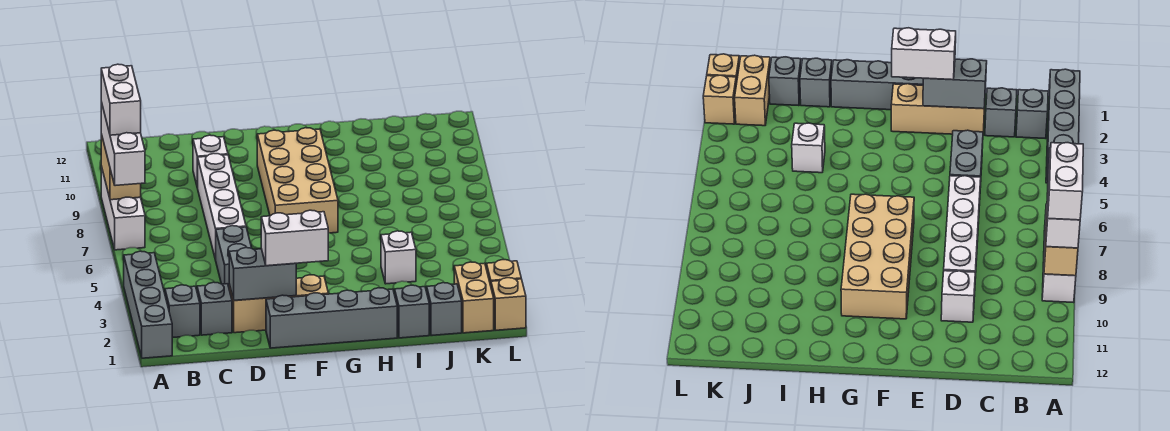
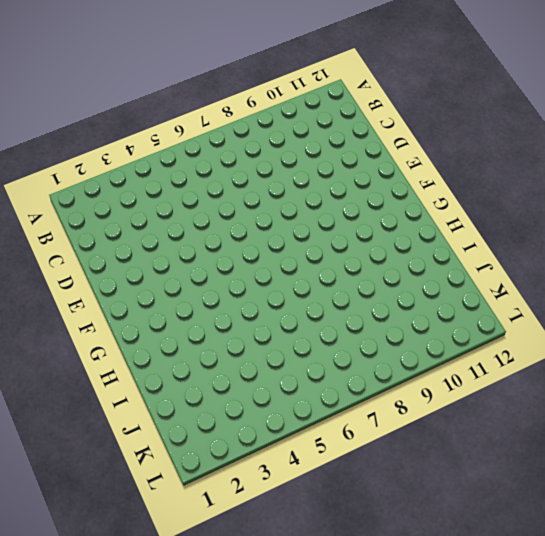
none -> grey brick A1:A4 level 1
none -> white brick A7:A9 level 1
none -> grey brick B2 level 1

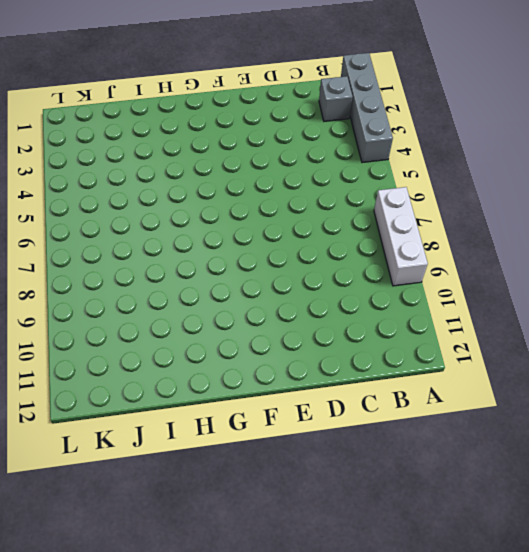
none -> grey brick C2 level 1
none -> tan brick D2:F2 level 1
none -> grey brick D4:D5 level 1

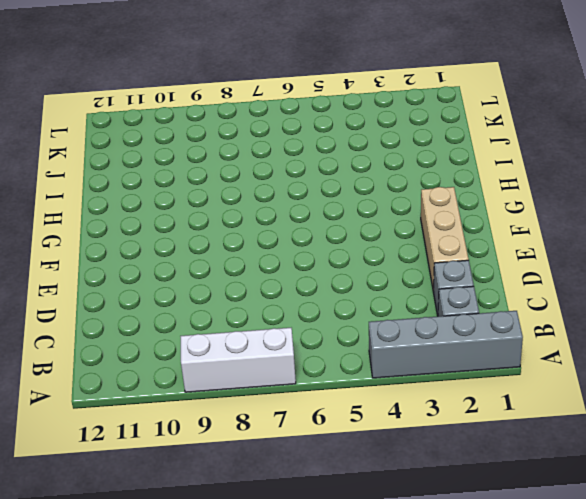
none -> grey brick D4:D5 level 1
none -> white brick D6:D9 level 1
none -> white brick D10 level 1

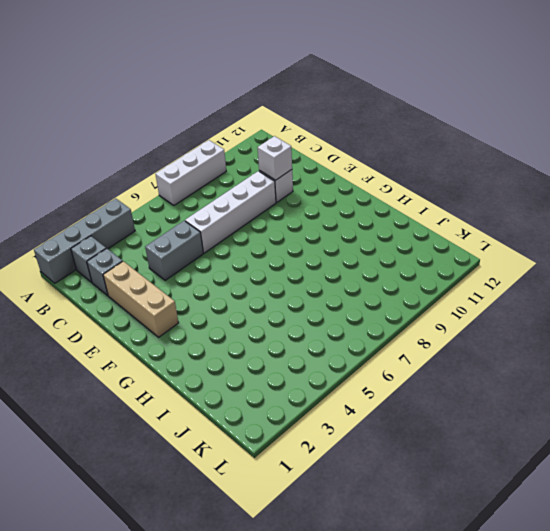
white brick D10 level 2 -> white brick I4 level 1
none -> grey brick E1:H1 level 1
none -> tan brick F7:G10 level 1
none -> grey brick I1 level 1

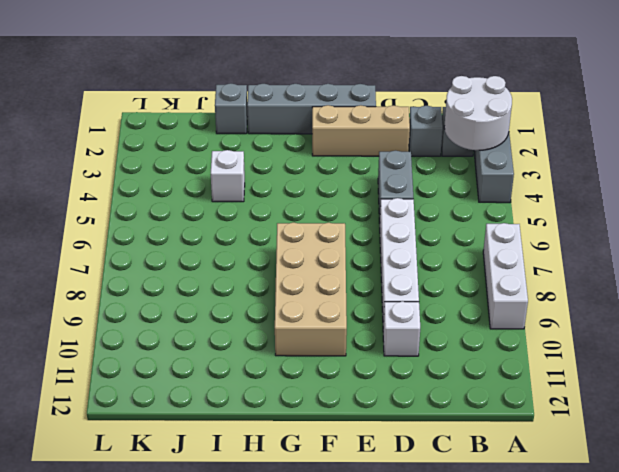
white round brick A2:B3 level 2 -> none
none -> grey brick J1 level 1
none -> tan brick K1:K2 level 1
none -> tan brick L1 level 1

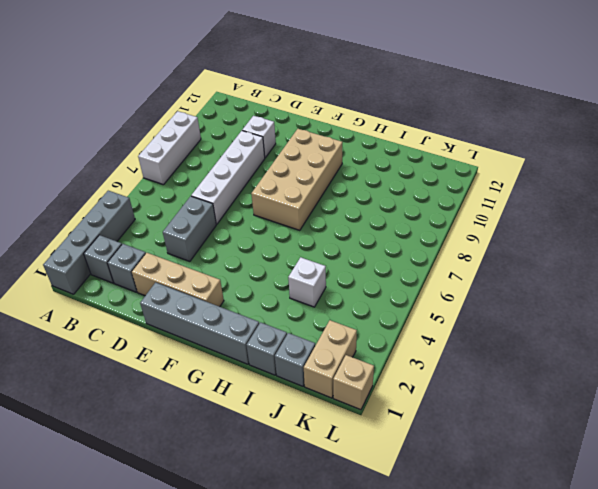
none -> tan brick L2 level 1
none -> tan brick A8:A9 level 2
none -> grey brick D2:E2 level 2

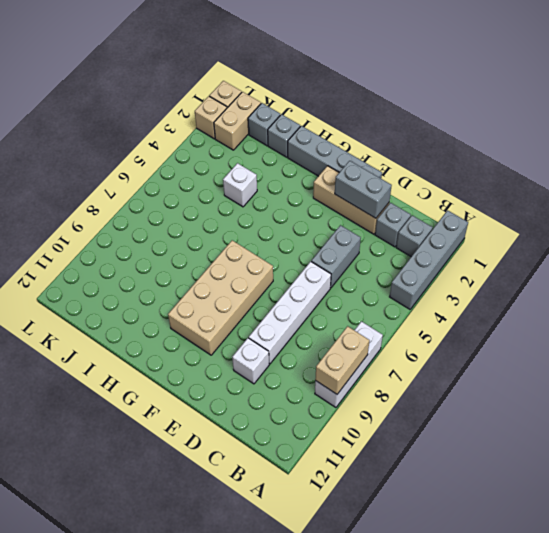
none -> white brick A7:A9 level 3
none -> white brick E2:F2 level 3
none -> white brick A8:A9 level 4

